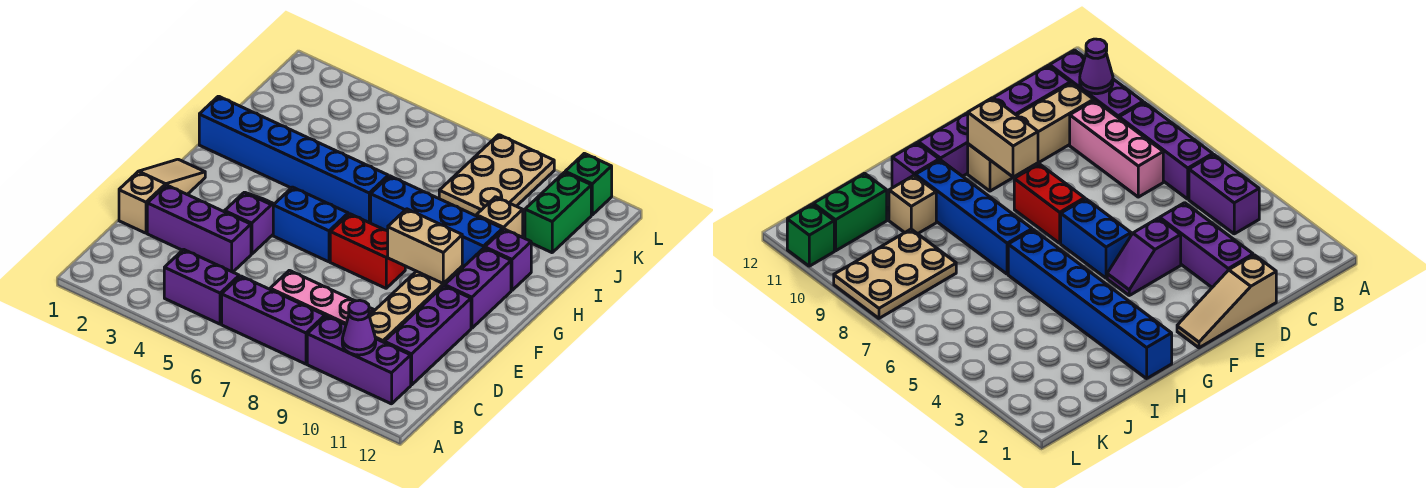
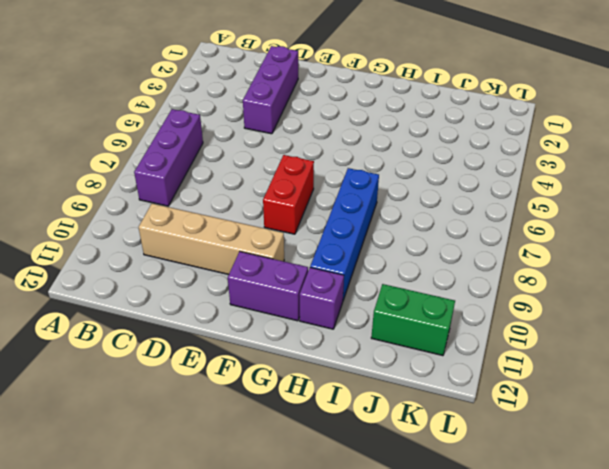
none -> purple brick B4:B5 level 1
none -> purple brick B9:B11 level 1
none -> pink brick C7:C9 level 1

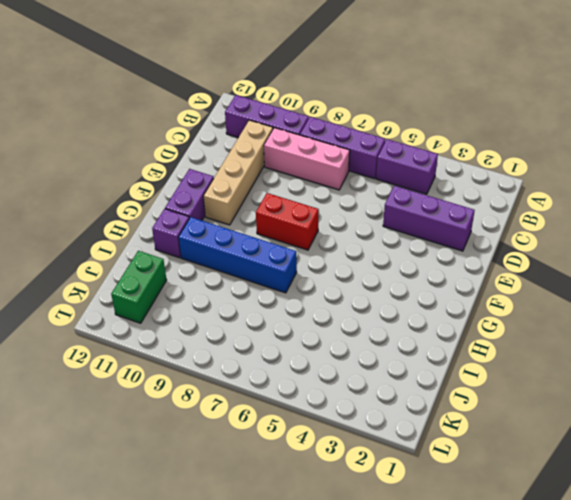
none -> purple brick C11:E11 level 1
none -> tan slope D1:F1 level 1 top D
none -> purple slope E4:F4 level 1 top E

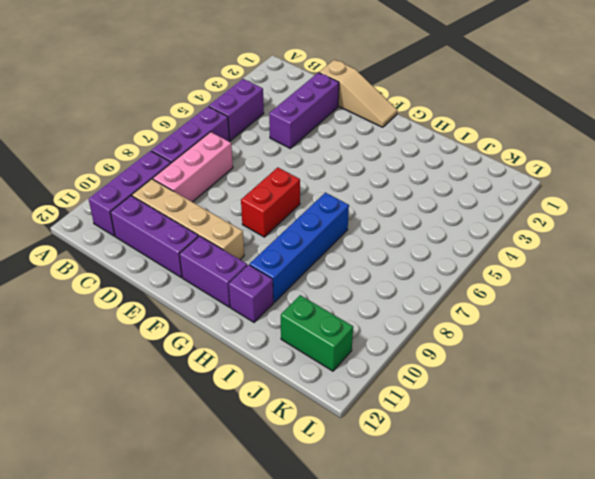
none -> purple slope E4:F4 level 1 top E
none -> blue brick F5:F6 level 1
none -> blue brick H1:H6 level 1

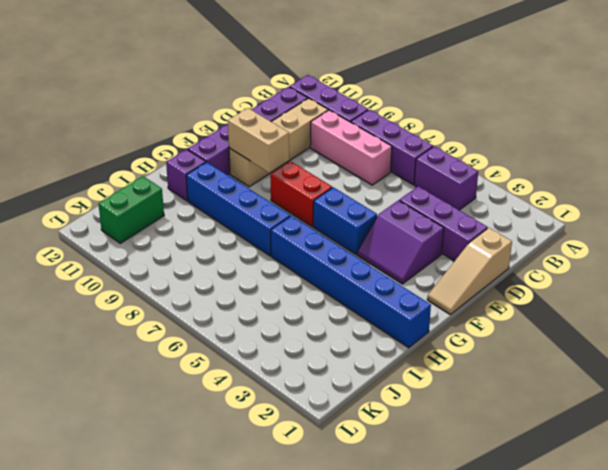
purple slope E3:F4 level 1 top E -> purple slope E4:F4 level 1 top E
none -> tan brick I10 level 1
none -> tan plate J8:L9 level 1
none -> green brick L11 level 1

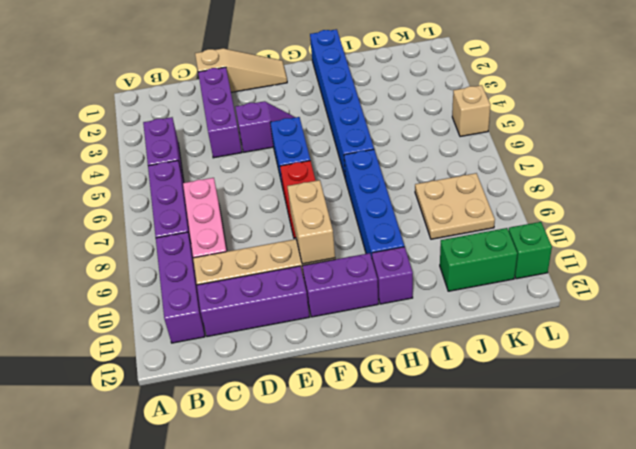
tan plate J8:K9 level 1 -> tan plate J8:L9 level 1
tan brick L5 level 1 -> tan brick I10 level 1
none -> purple cone B10 level 2

